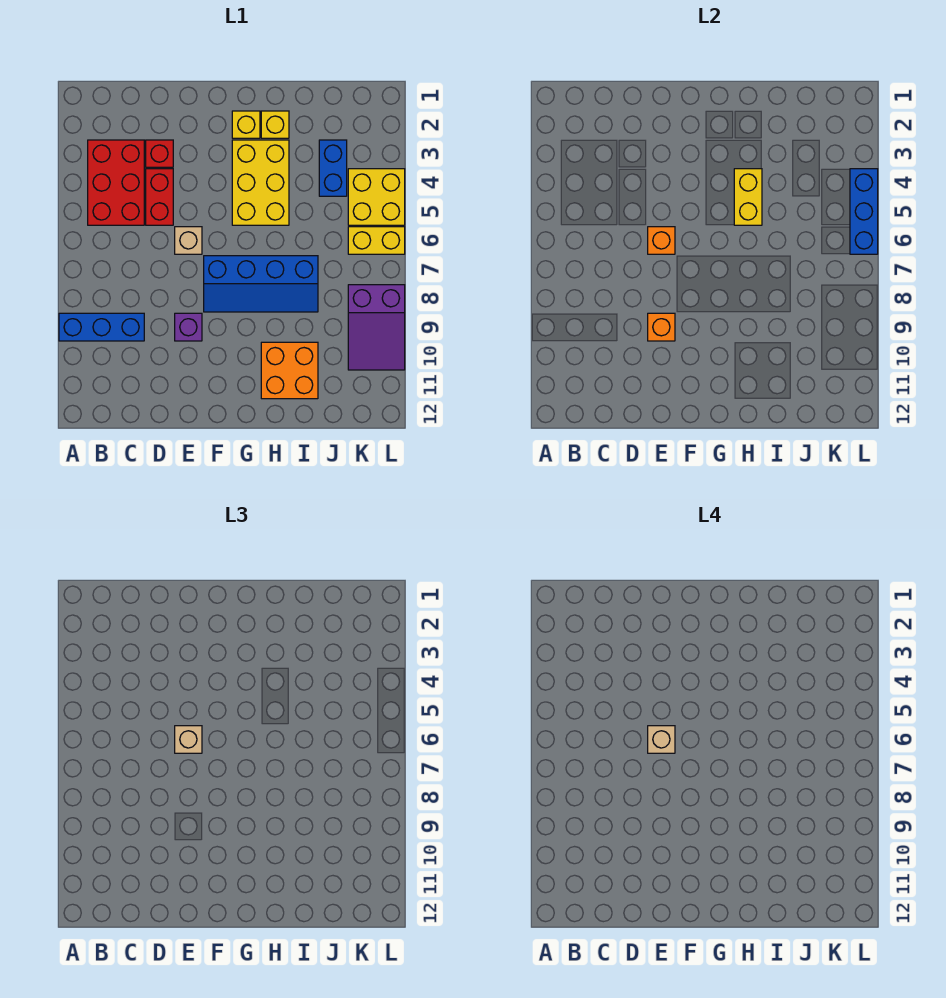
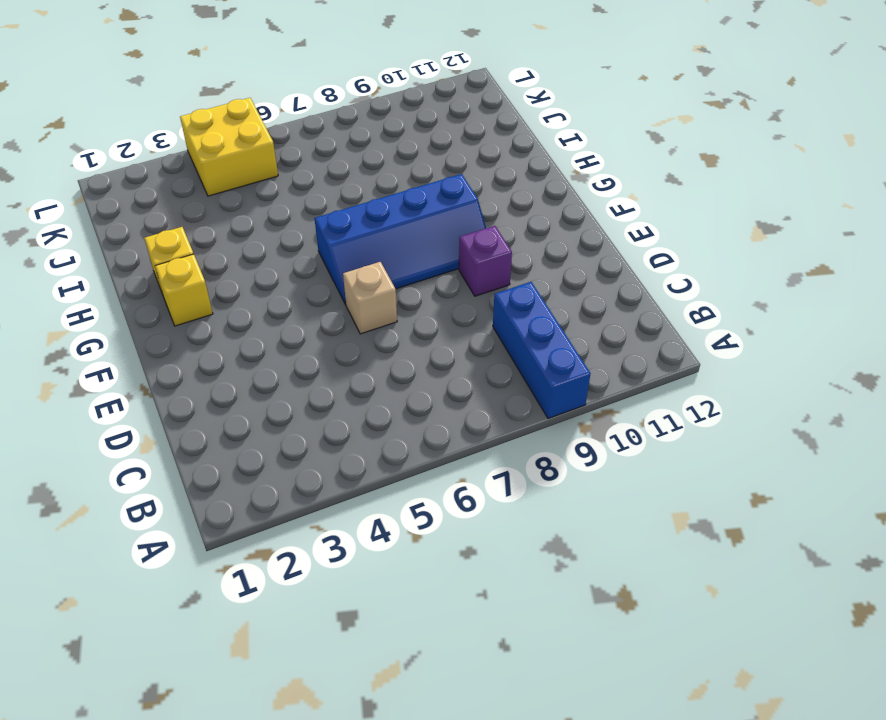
blue slope F6:G9 level 1 top G -> blue slope F7:I8 level 1 top 7
none -> red brick B3:C5 level 1
none -> red brick D3 level 1
none -> red brick D4:D5 level 1

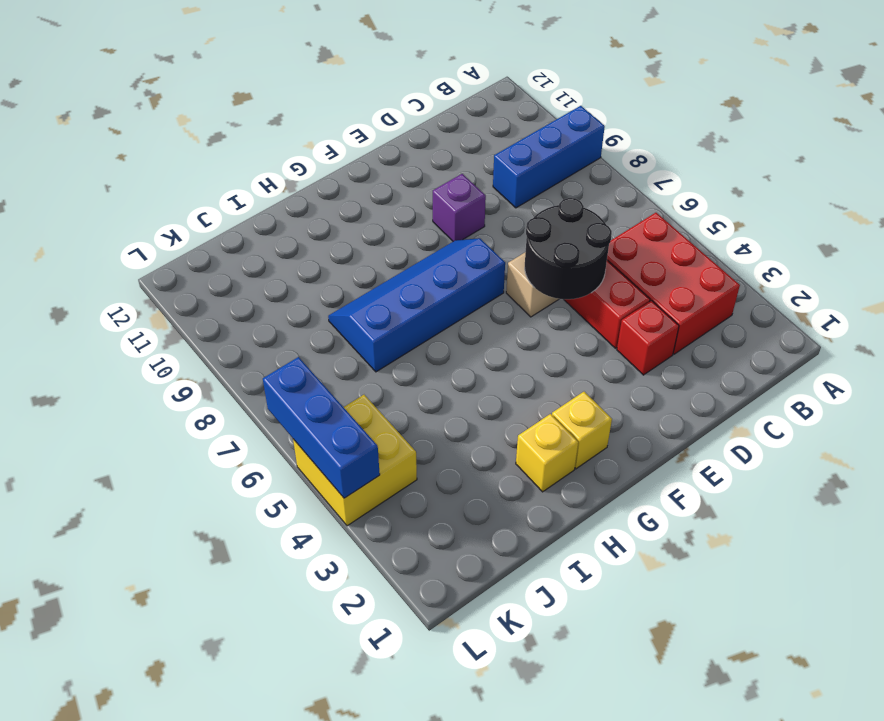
black round brick D5:E6 level 2 -> orange brick E6 level 2
none -> yellow brick G3:H5 level 1
none -> orange brick H10:I11 level 1
none -> blue brick J3:J4 level 1

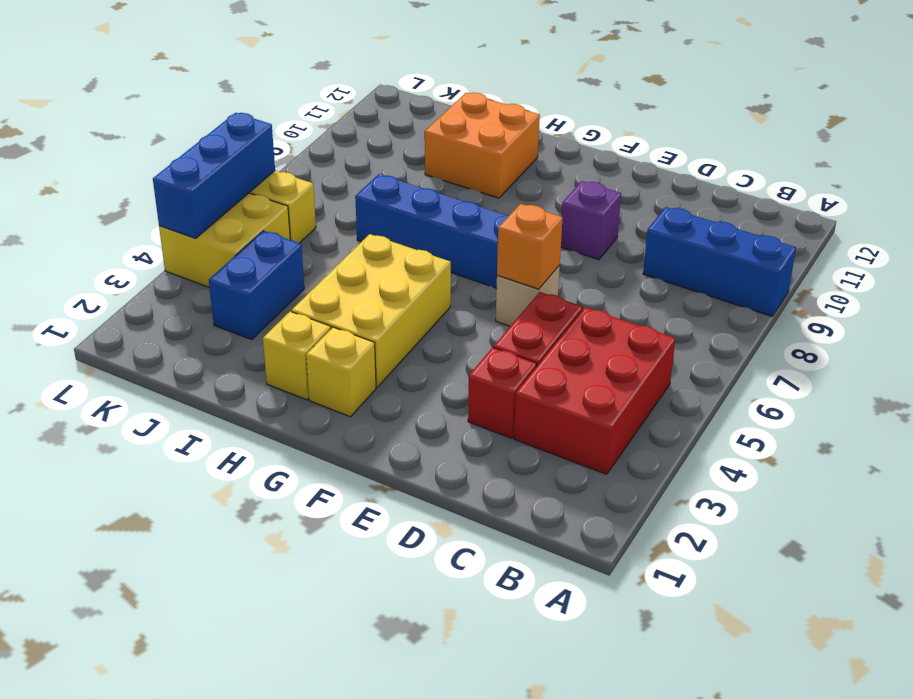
none -> purple slope K8:L10 level 1 top 8
none -> orange brick E9 level 2
none -> yellow brick H4:H5 level 2

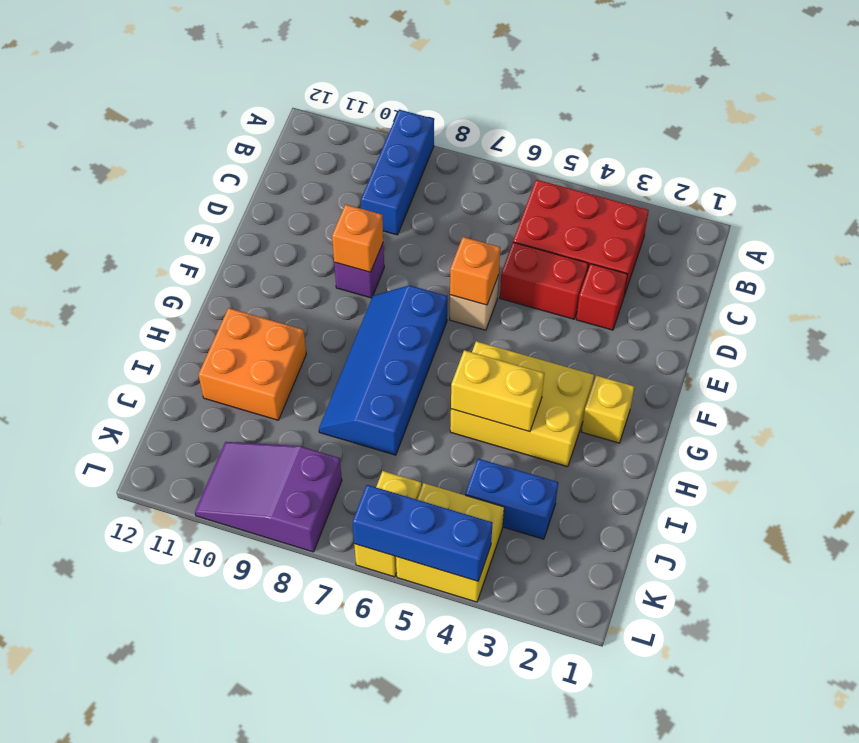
none -> yellow brick H2 level 1
none -> tan brick E6 level 3
none -> tan brick E6 level 4

